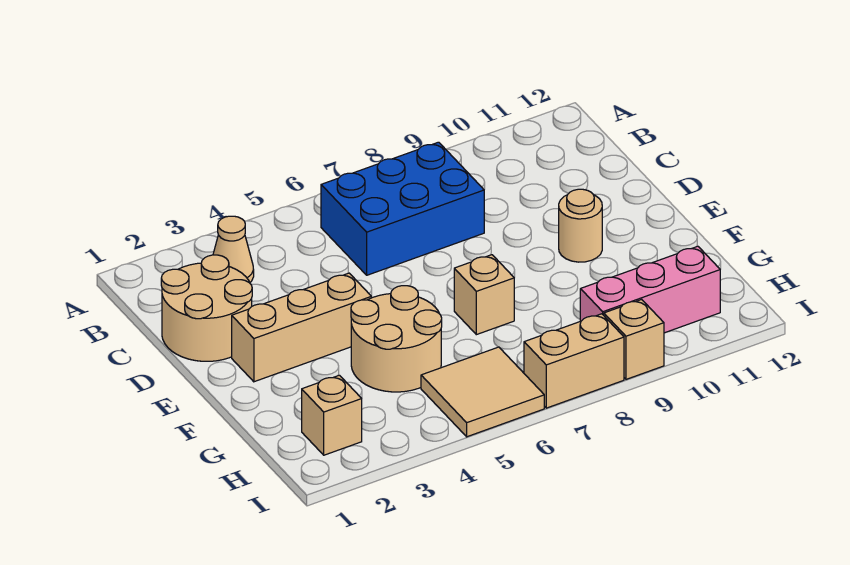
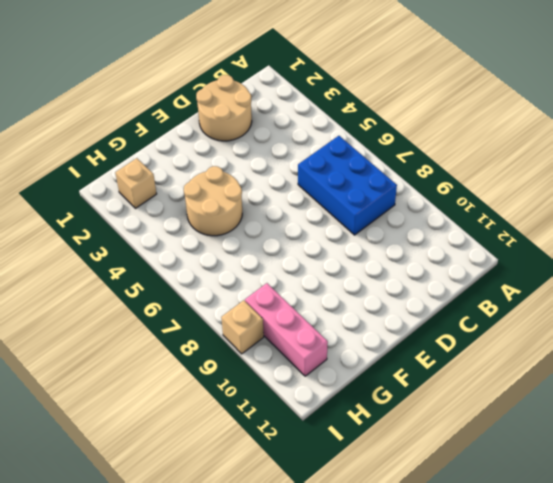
none -> tan cone B3 level 1
none -> tan brick E2:E4 level 1
none -> tan round brick E10 level 1

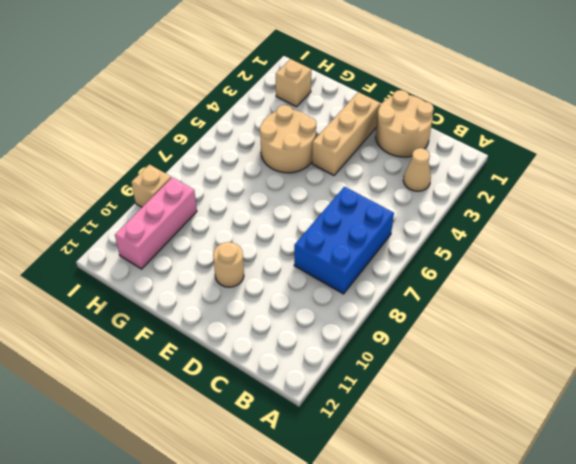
none -> tan brick F7 level 1
none -> tan tile H5:I6 level 1
none -> tan brick I7:I8 level 1

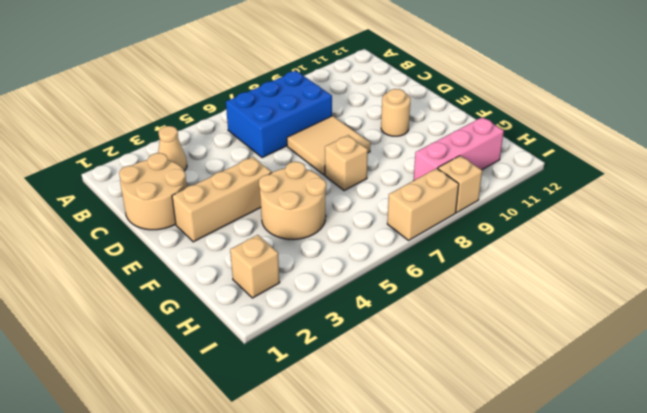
tan tile D7:E8 level 1 -> tan tile H5:I6 level 1

